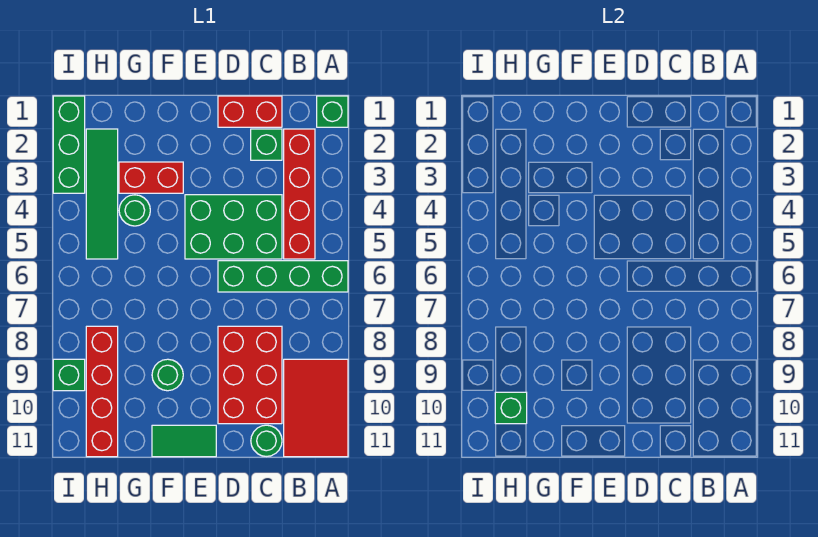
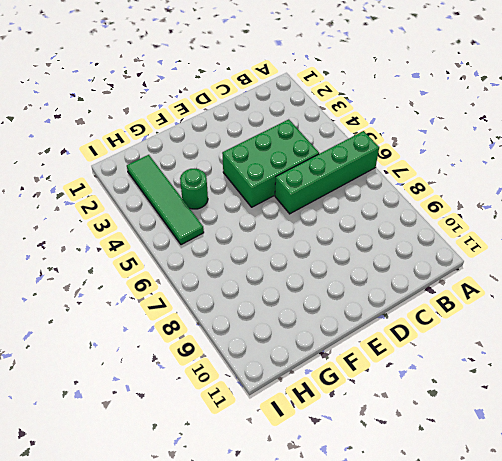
none -> green brick A1 level 1
none -> red tile A9:B11 level 1
none -> red brick B2:B5 level 1

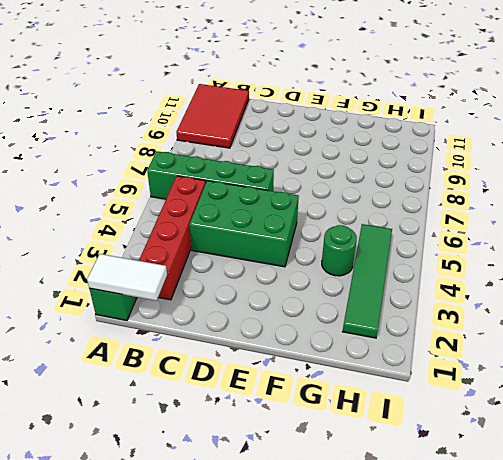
white tile A1:B1 level 2 -> none
none -> red brick C1:D1 level 1
none -> green brick C2 level 1
none -> red brick C8:D10 level 1

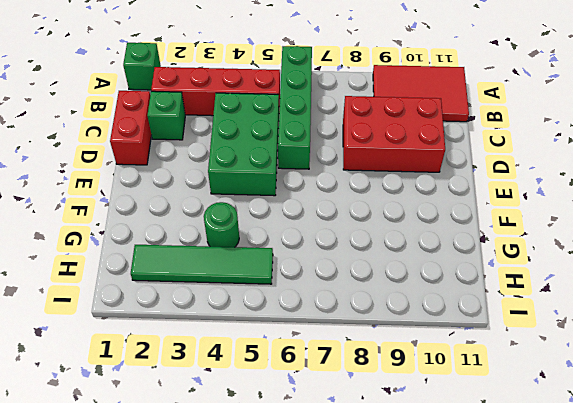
none -> green round brick C11 level 1
none -> green tile E11:F11 level 1
none -> red brick F3:G3 level 1

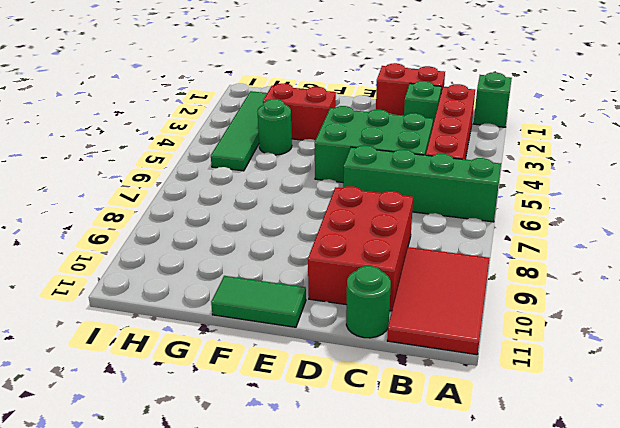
none -> green round brick F9 level 1
none -> red brick H8:H11 level 1
none -> green brick I1:I3 level 1

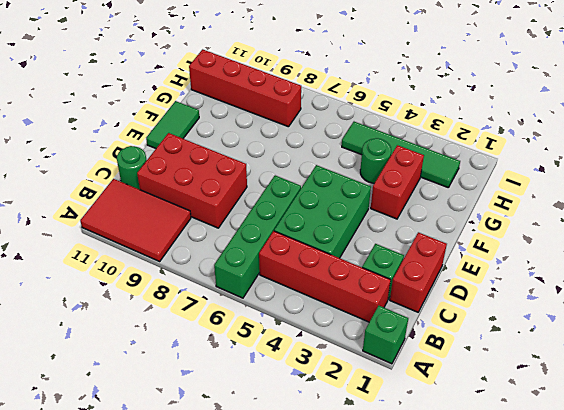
none -> green round brick F9 level 1
none -> green brick I1:I3 level 1
none -> green brick I9 level 1

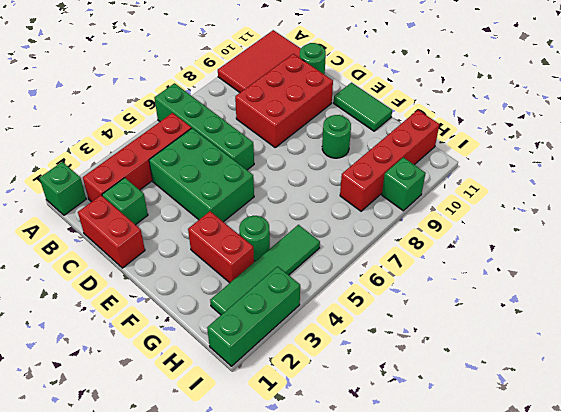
none -> green brick H10 level 2

